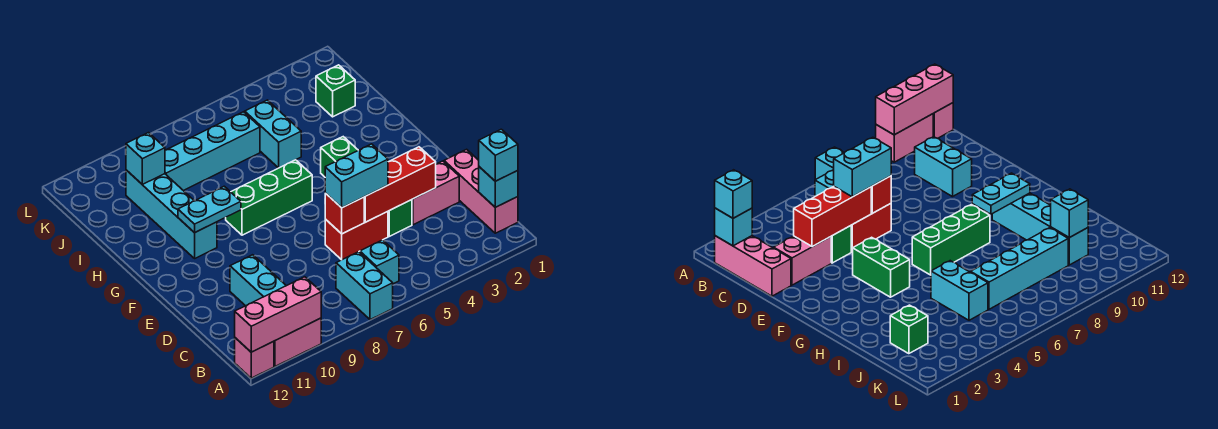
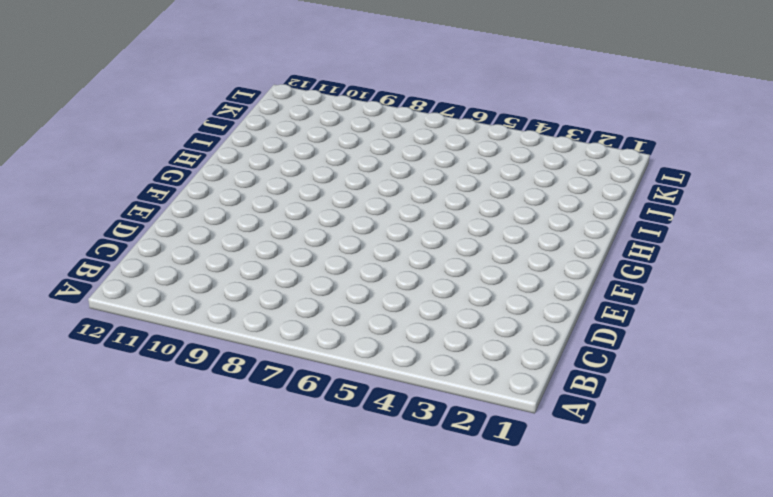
none -> cyan brick A7:B7 level 1
none -> pink brick A10:A11 level 1
none -> pink brick A12 level 1

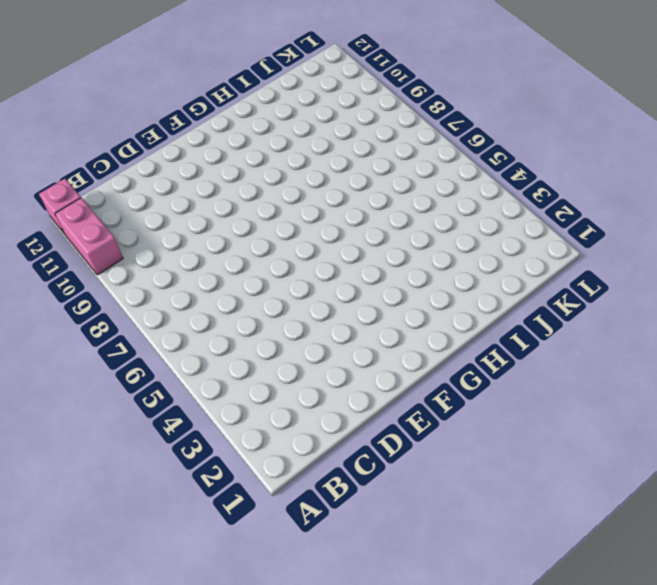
none -> cyan brick A7:B7 level 1
none -> pink brick B1:D1 level 1
none -> cyan brick B6 level 1

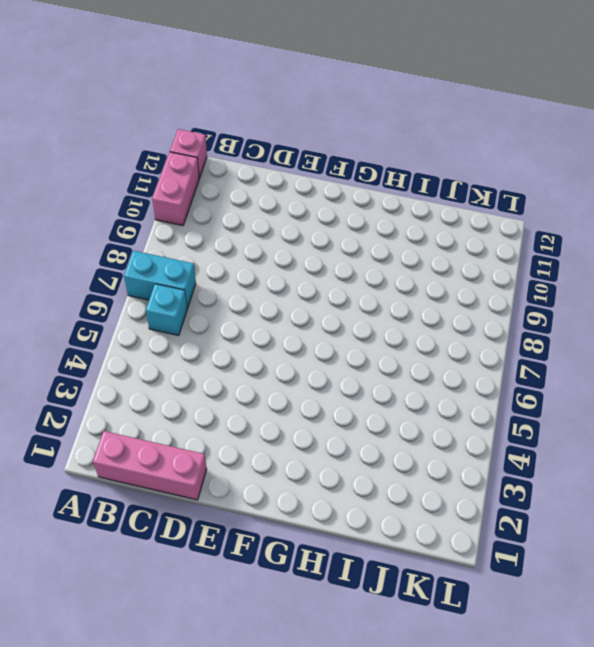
none -> cyan brick C10:D10 level 1
none -> pink brick D2:D3 level 1
none -> green brick D4 level 1

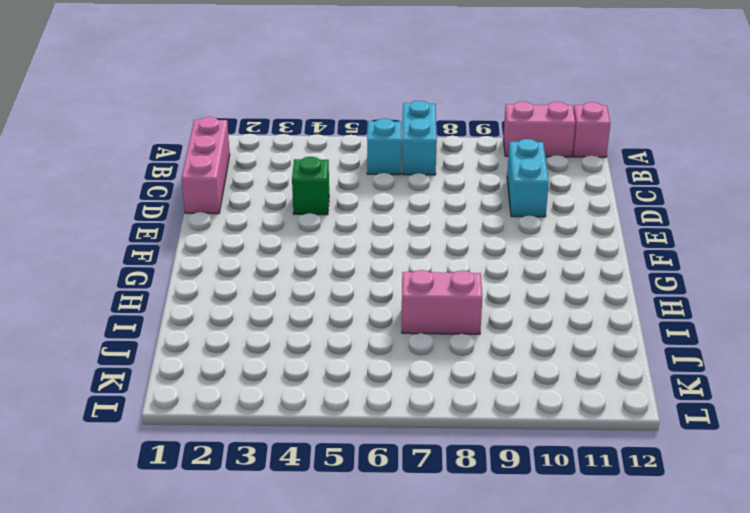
pink brick I7:I8 level 1 -> pink brick D2:D3 level 1
none -> red brick D5:D6 level 1
none -> green brick F4:G4 level 1
none -> green brick G6:G8 level 1

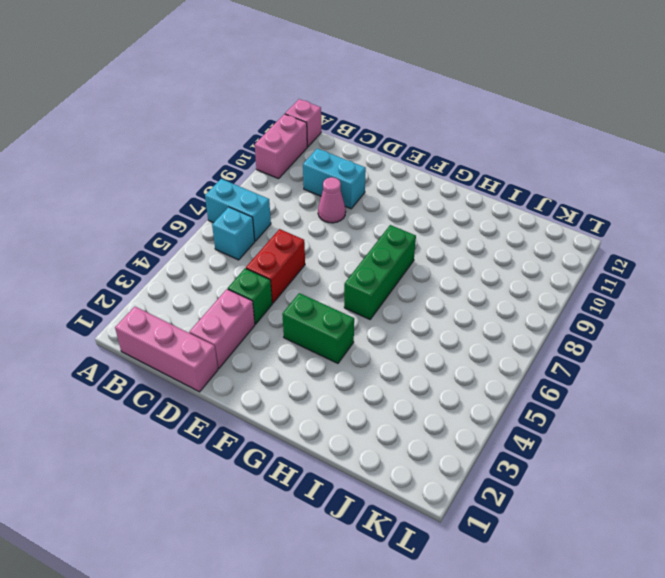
pink cone D9 level 1 -> none
none -> cyan brick G10:J10 level 1
none -> cyan brick I5:J5 level 1
none -> green brick J2 level 1

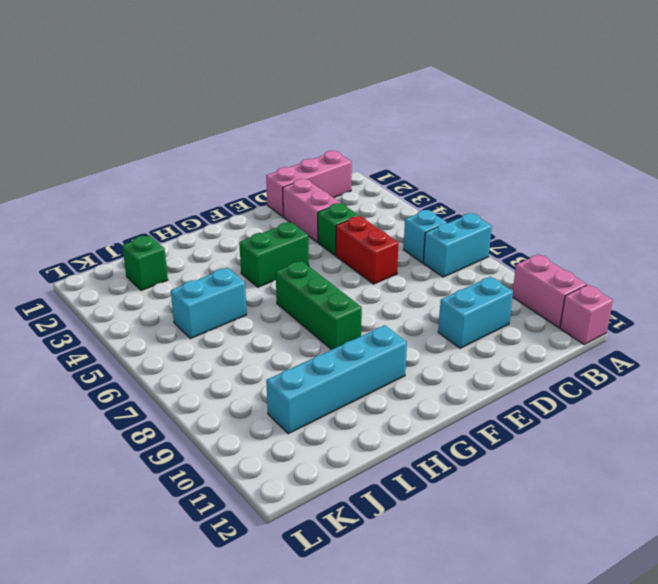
none -> cyan brick J6:J9 level 1
none -> pink brick A10:A12 level 2
none -> cyan brick B1 level 2

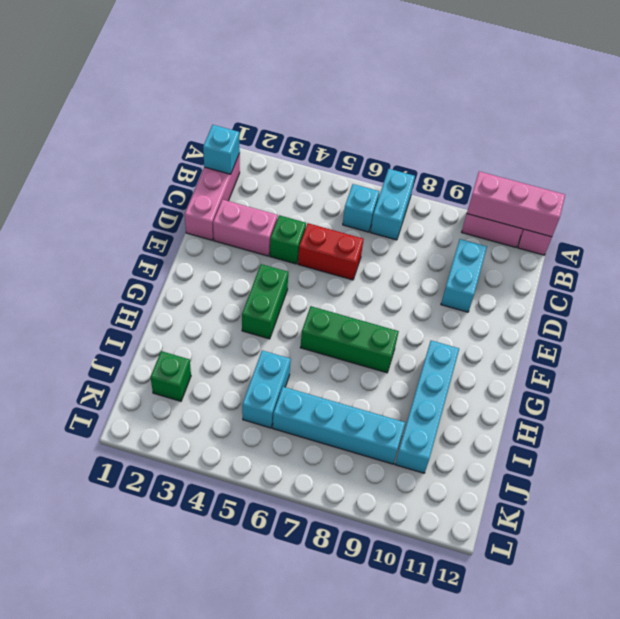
none -> red brick D3:D5 level 2
none -> red brick D6 level 2
none -> cyan plate G9:G10 level 2

